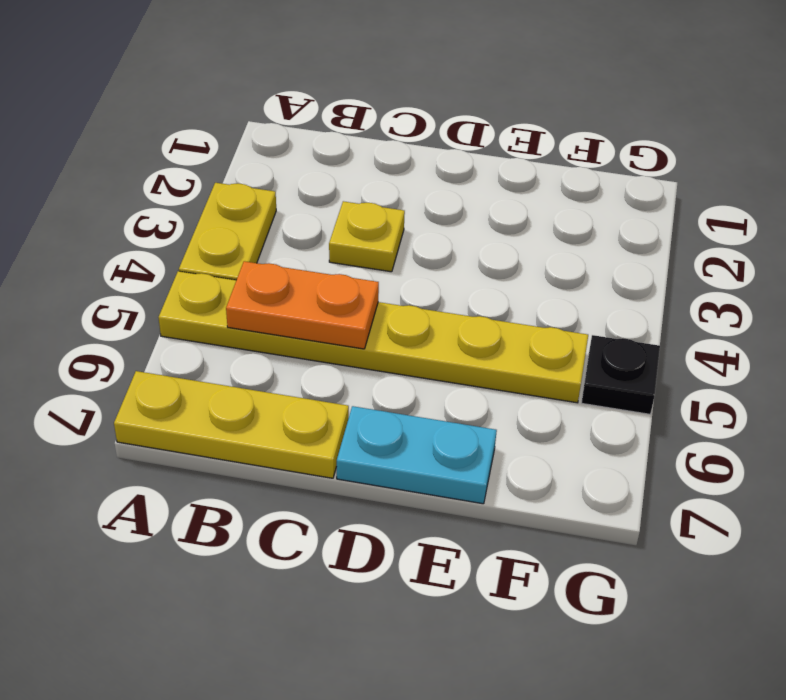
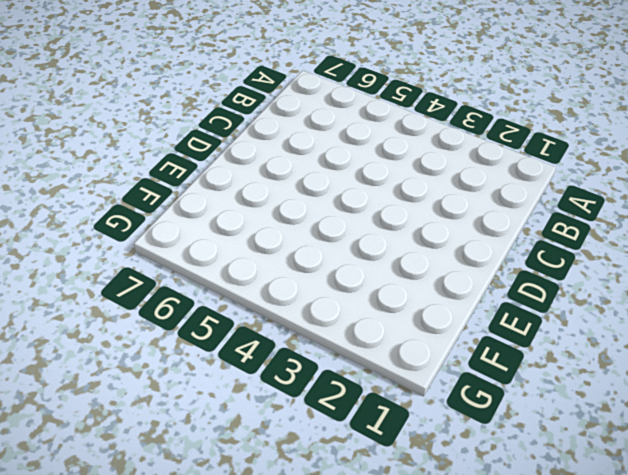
none -> yellow plate A3:A4 level 1
none -> yellow plate A5:F5 level 1

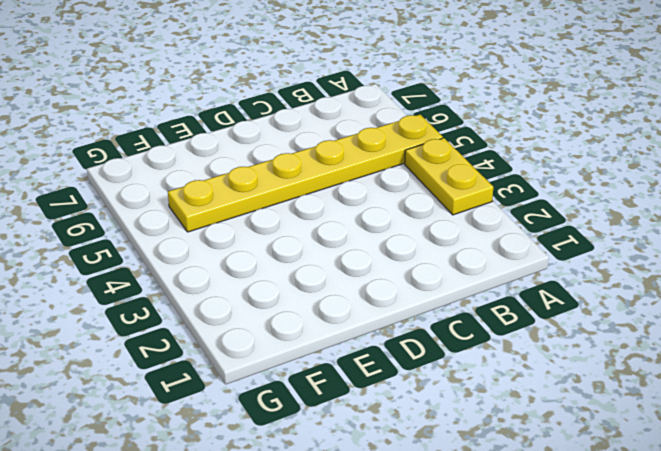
none -> yellow plate A7:C7 level 1
none -> yellow plate C3 level 1

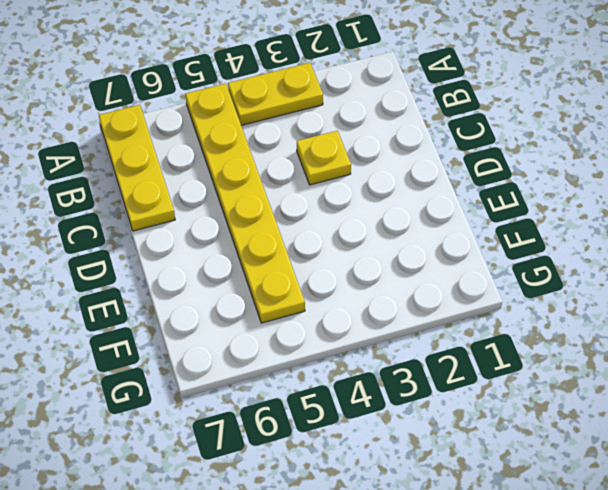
none -> cyan plate D7:E7 level 1
none -> black plate G5 level 1

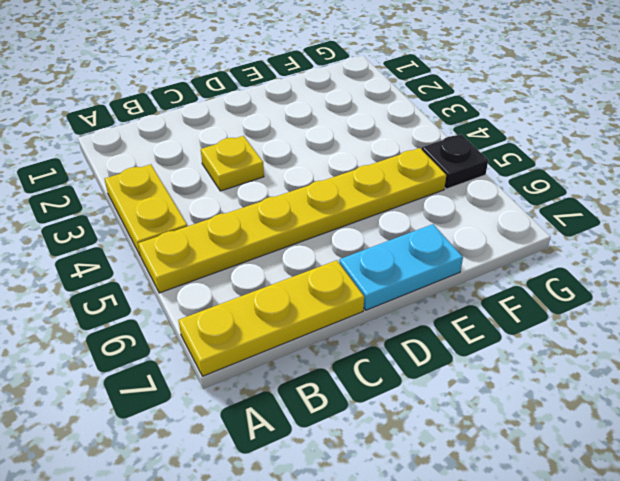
none -> orange plate B5:C5 level 2

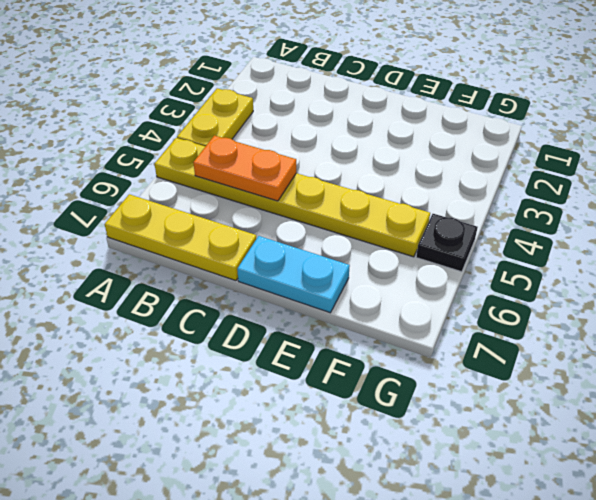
none -> yellow plate C3 level 1

